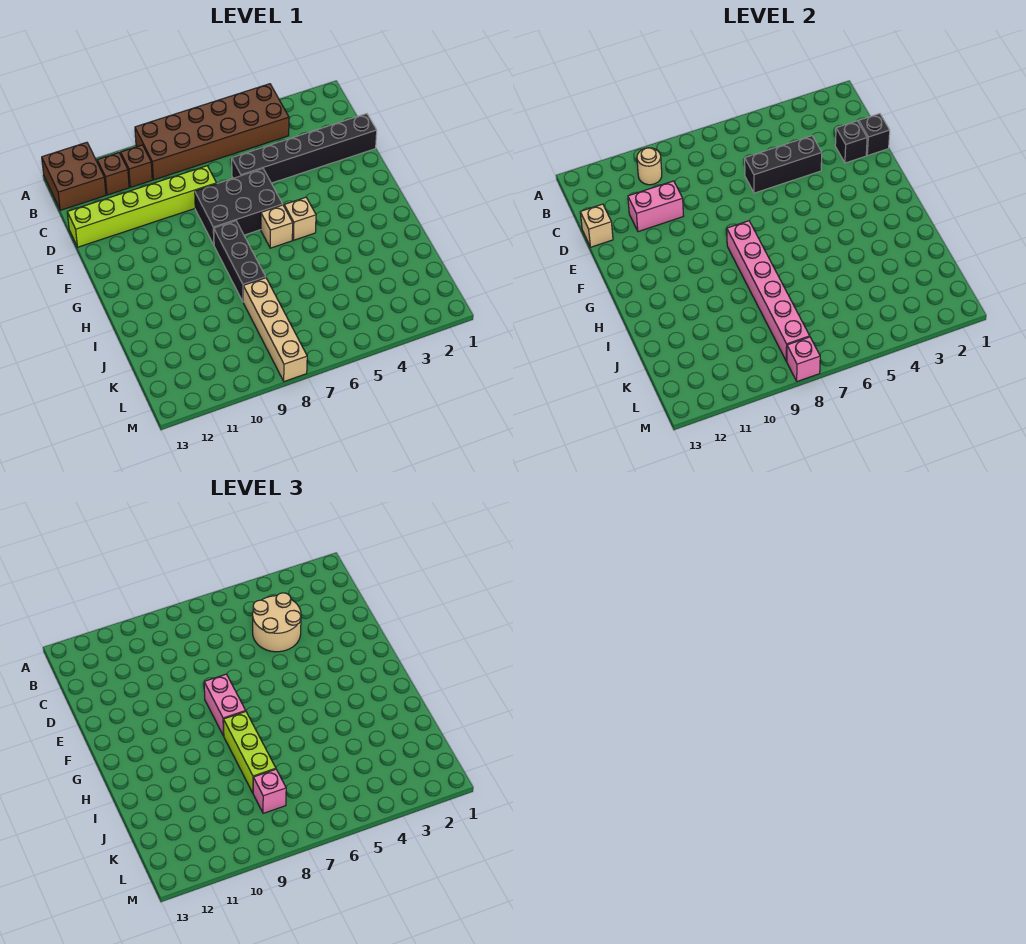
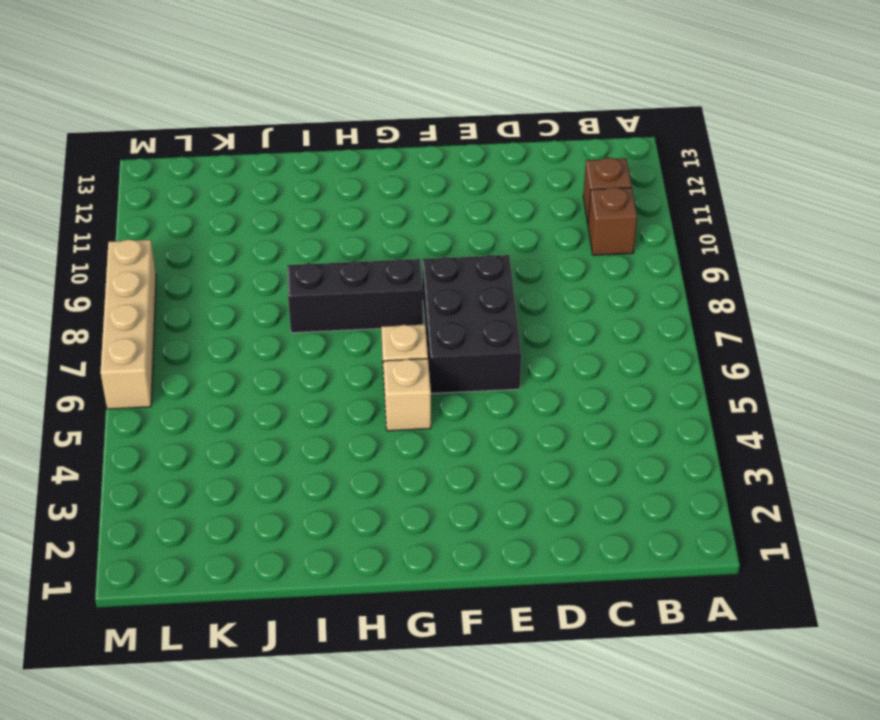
tan brick M6:M9 level 1 -> tan brick J8:M8 level 1
none -> brown brick A4:B9 level 1
none -> brown brick A12:B13 level 1
none -> black brick D1:D6 level 1

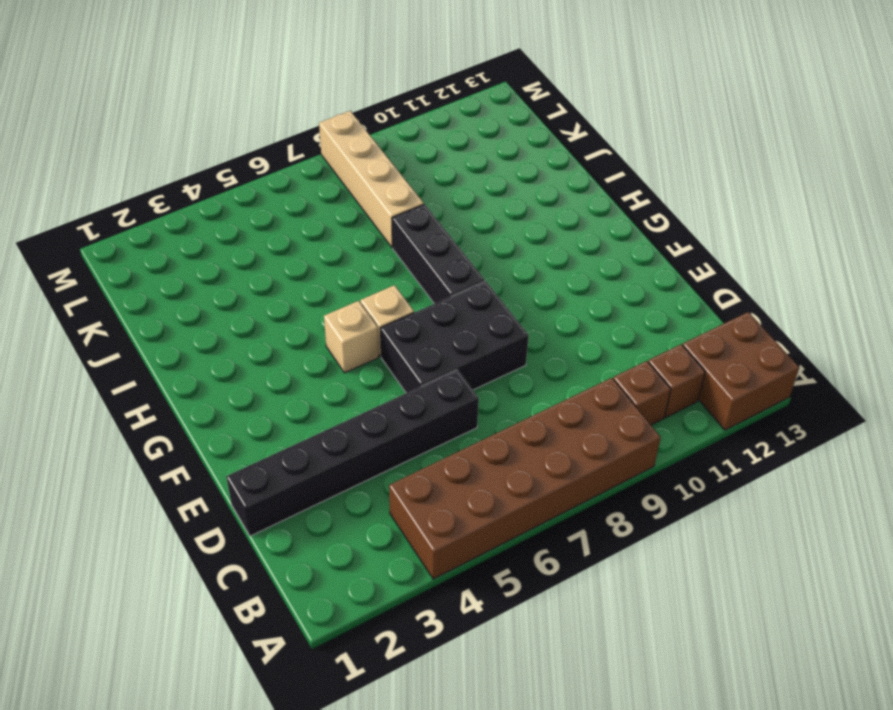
none -> lime brick D8:D13 level 1
none -> tan round brick B10 level 2
none -> black brick D1 level 2

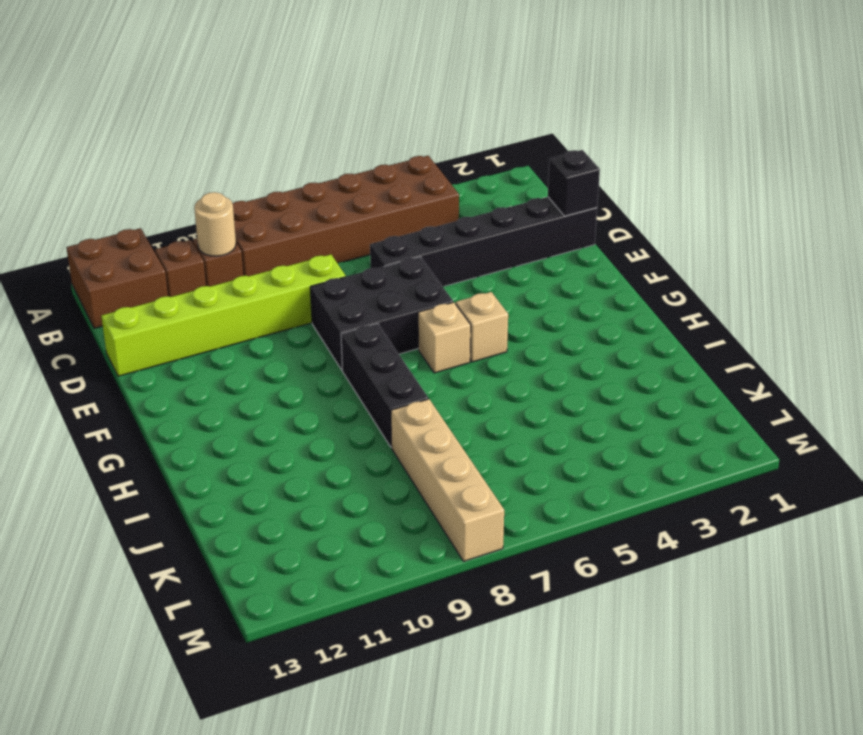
none -> black brick D2 level 2
none -> black brick D4:D6 level 2
none -> pink brick D10:D11 level 2

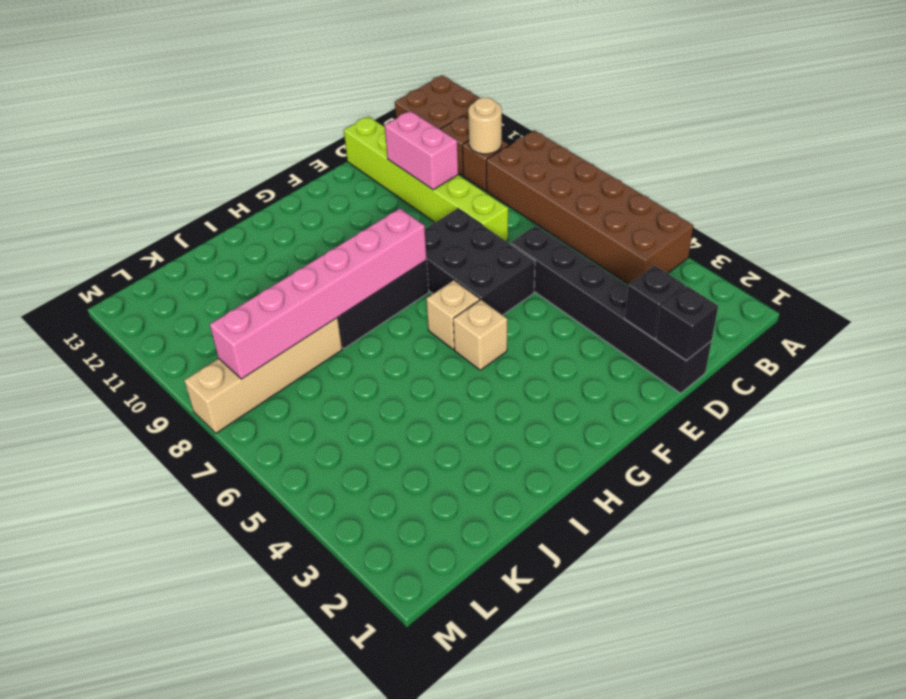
none -> black brick D4:D6 level 2
none -> tan brick D13 level 2
none -> pink brick M8 level 2

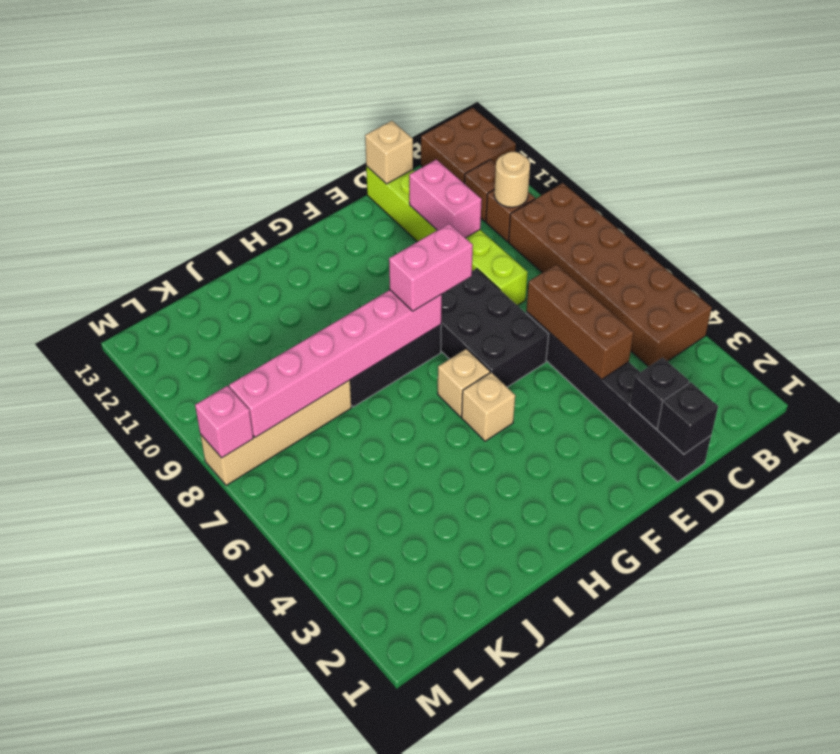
brown brick D4:D6 level 2 -> black brick D4:D6 level 2
none -> tan round brick C4:D5 level 3
none -> lime brick H8:J8 level 3
none -> pink brick K8 level 3

